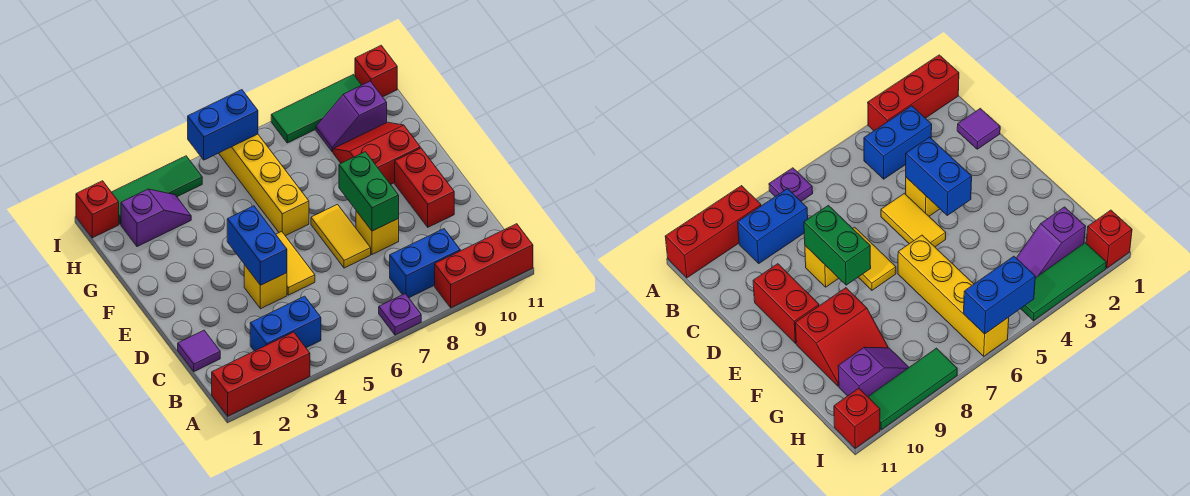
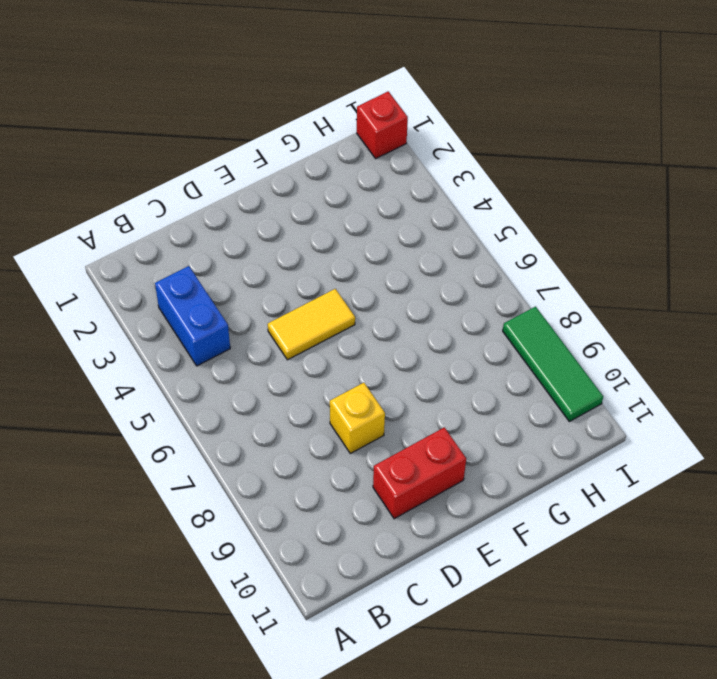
none -> red brick A1:A3 level 1
none -> purple plate A7 level 1
none -> red brick A9:A11 level 1

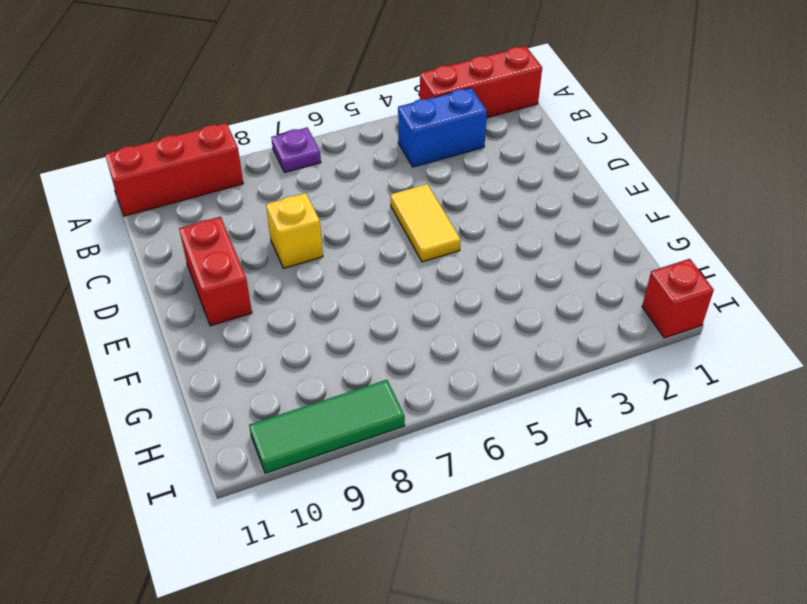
none -> blue brick B8:B9 level 1
none -> purple tile C1 level 1
none -> yellow brick D4 level 1

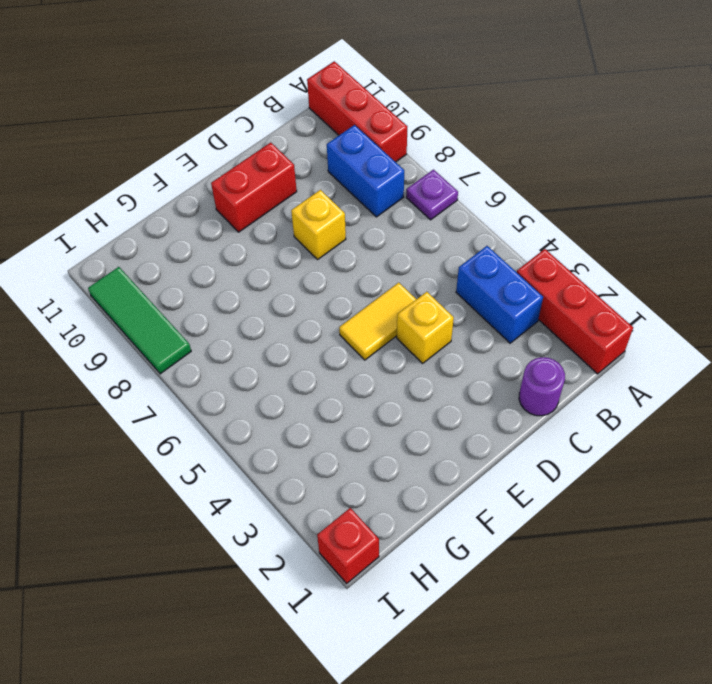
purple round brick C1 level 1 -> purple tile C1 level 1
none -> yellow tile D7:E7 level 1
none -> yellow brick F6:I6 level 1
none -> red slope F9:G10 level 1 top F

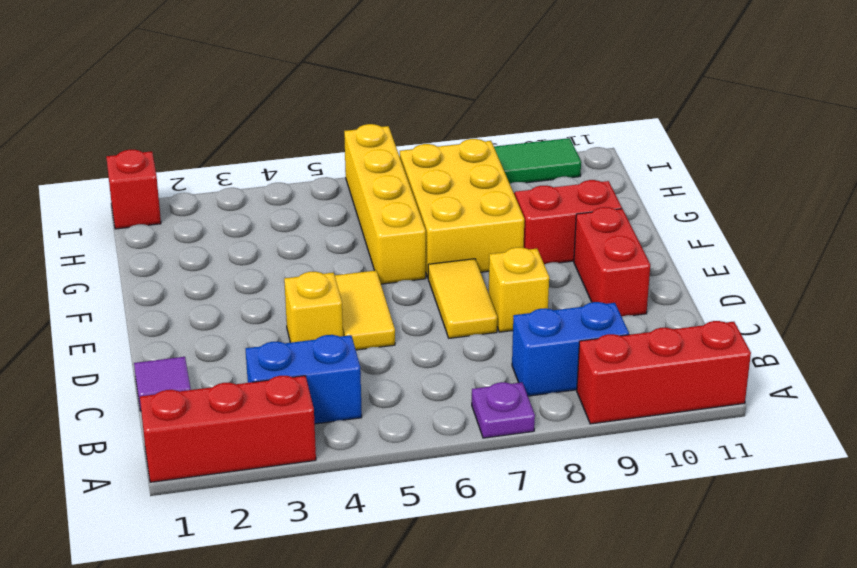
yellow brick F7:H8 level 1 -> none
none -> purple slope H2:H3 level 1 top 2
none -> purple slope H9:H10 level 1 top 10
none -> green tile I2:I4 level 1

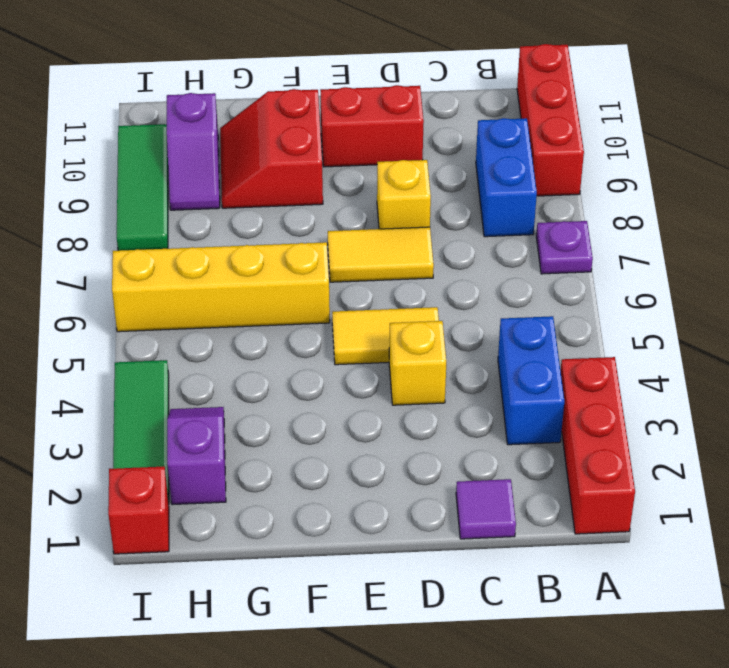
none -> red brick I11 level 1
none -> blue brick D4:E4 level 2
none -> green brick D8:E8 level 2

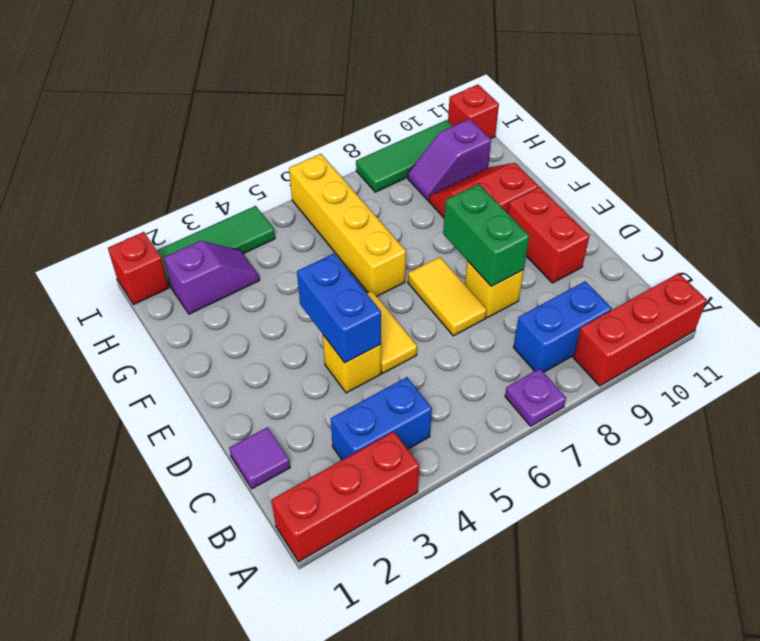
none -> blue brick I5:I6 level 2

